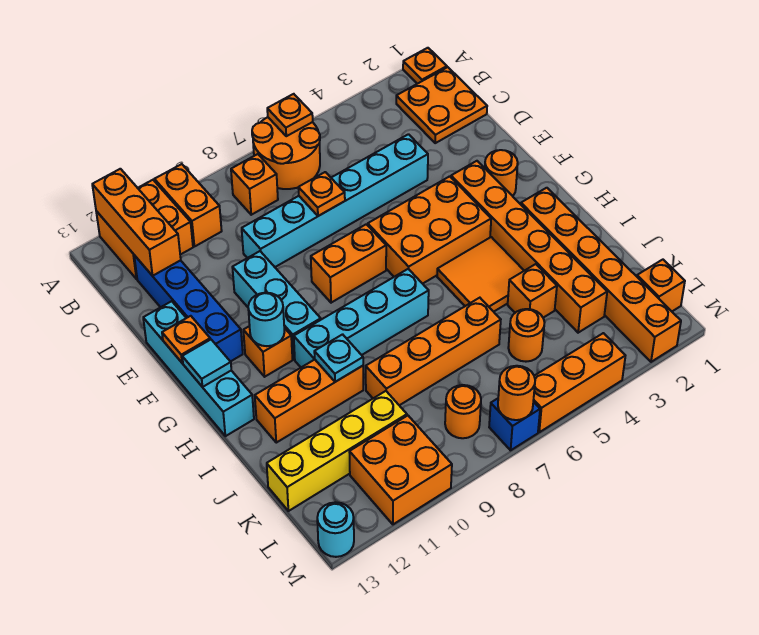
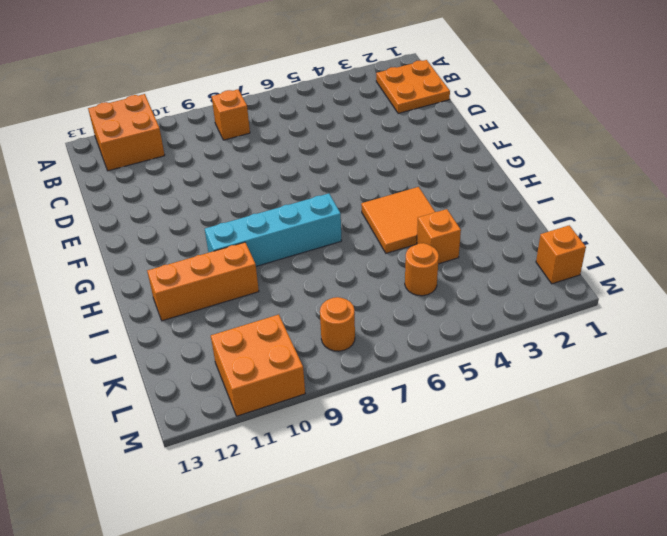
none -> orange plate A1 level 1
none -> orange round brick A6:B7 level 1
none -> orange brick A10:B10 level 1
none -> blue brick C12:F12 level 1

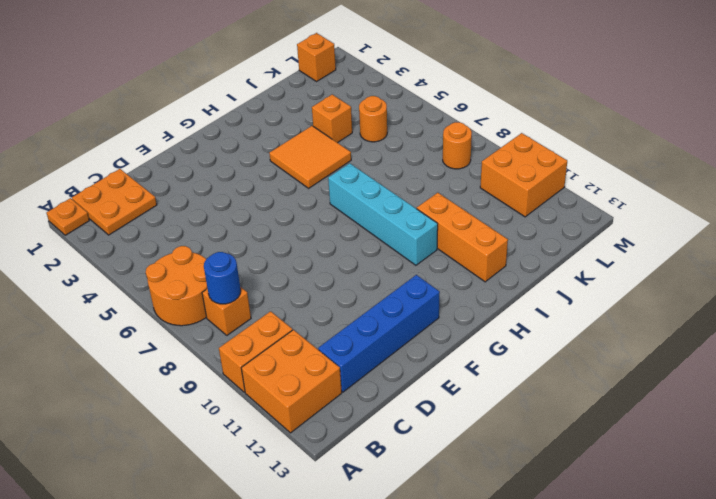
blue round brick B8 level 2 -> none
none -> cyan brick D4:D9 level 1
none -> cyan brick E10:G10 level 1
none -> cyan brick E13:H13 level 1
none -> orange round brick F2 level 1

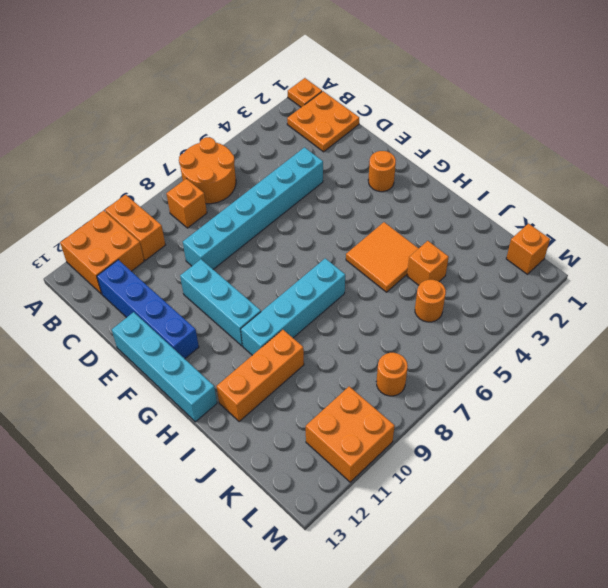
none -> orange brick F3:K3 level 1
none -> orange brick F4:G6 level 1
none -> orange brick F7:F8 level 1
none -> orange brick G11 level 1

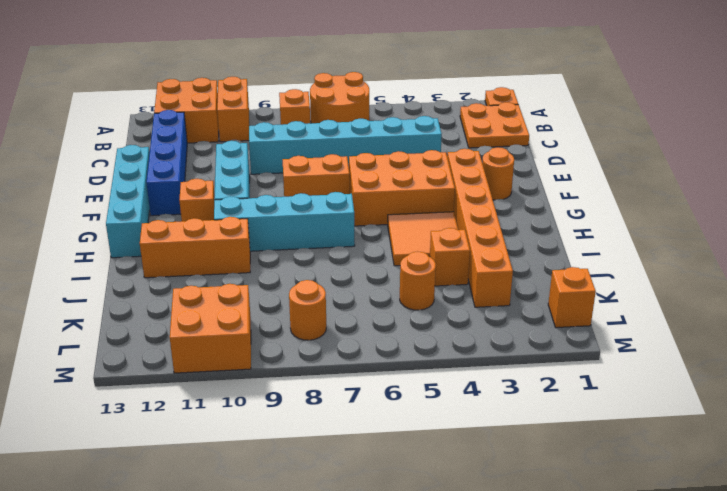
none -> orange brick H2:M2 level 1
none -> orange brick J6:J9 level 1
none -> yellow brick K10:K13 level 1
none -> orange brick M4:M6 level 1

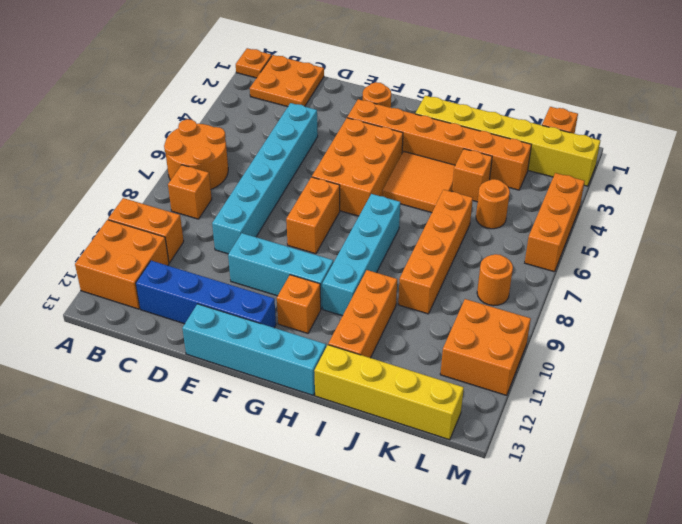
yellow brick H2:M2 level 1 -> orange brick H2:M2 level 1
yellow brick I13:L13 level 1 -> yellow brick K10:K13 level 1
none -> blue brick M7 level 1
none -> cyan round brick M13 level 1
none -> orange plate A6 level 2
none -> orange brick A12:C12 level 2

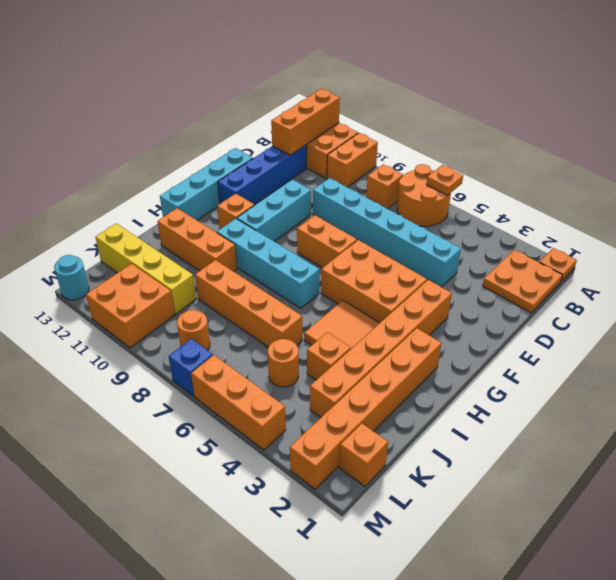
none -> orange round brick F2 level 1
none -> orange plate D7 level 2
none -> orange plate F13 level 2
none -> cyan round brick G11 level 2

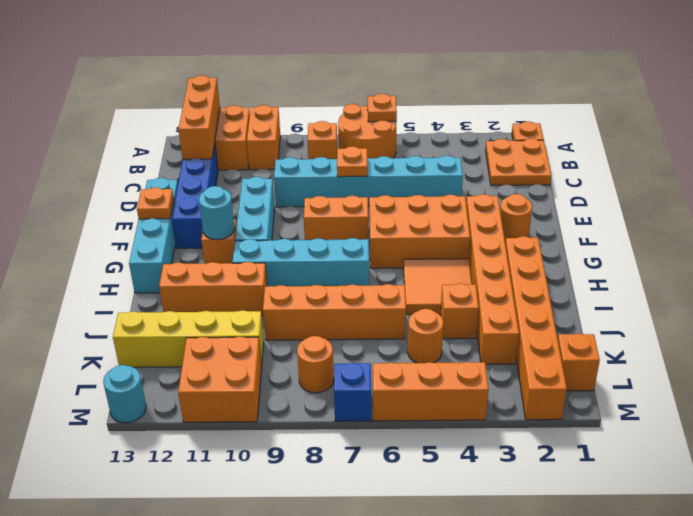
none -> cyan tile G13 level 2
none -> cyan plate I10 level 2
none -> orange round brick M7 level 2

